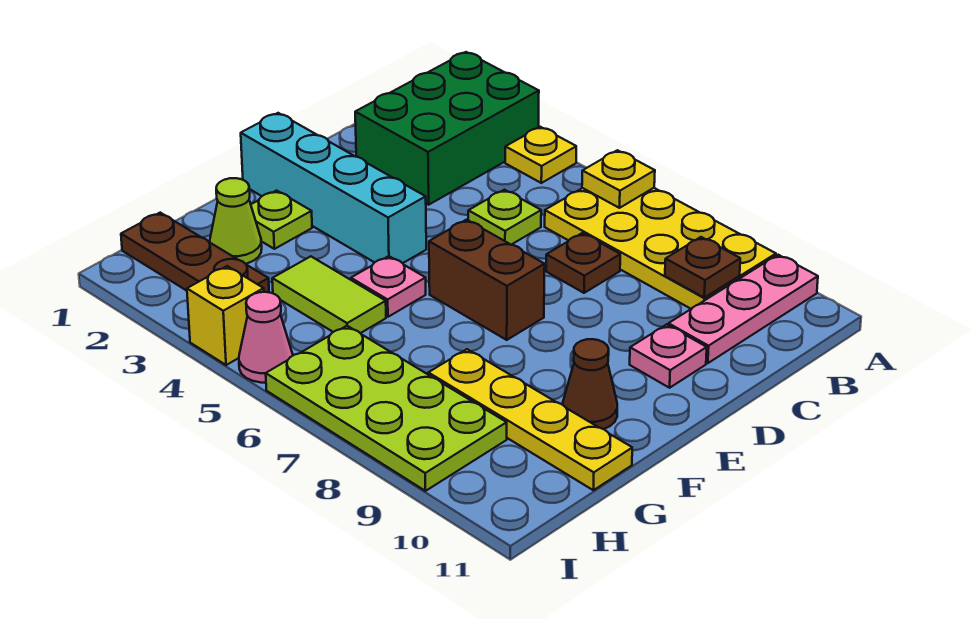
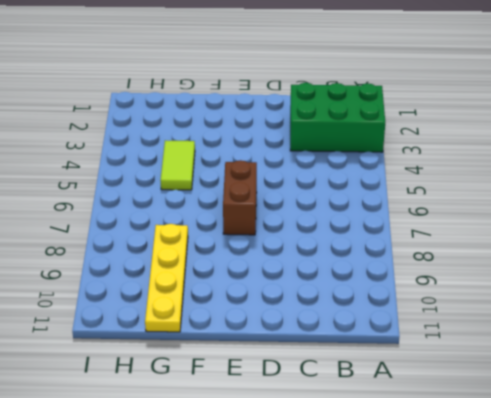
none -> yellow plate A4 level 1
none -> yellow plate A6:B9 level 1
none -> pink plate A10:C10 level 1

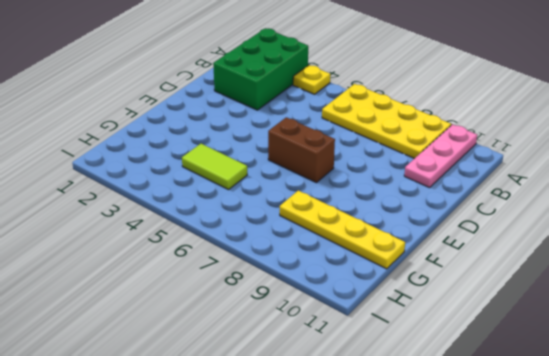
none -> lime plate C5 level 1
none -> brown plate C7 level 1
none -> pink plate D10 level 1

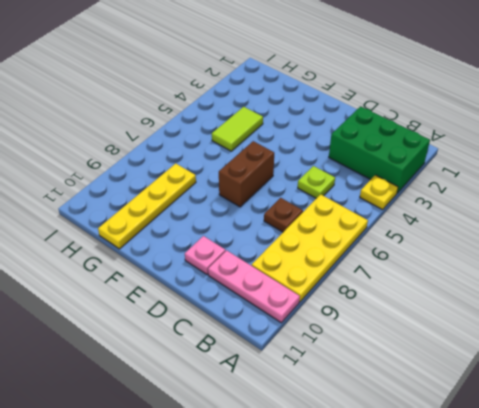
none -> cyan brick E1:E4 level 1
none -> lime plate F2 level 1
none -> pink plate F5 level 1

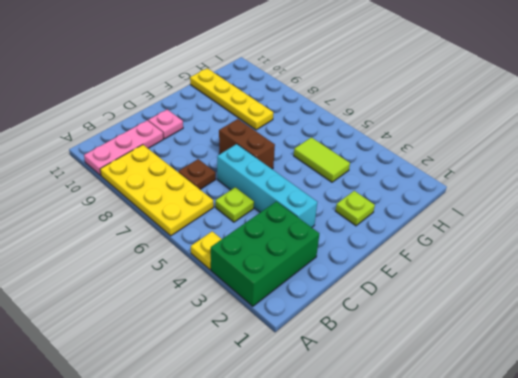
cyan brick D3:D6 level 1 -> cyan brick E1:E4 level 1
none -> pink plate F5 level 1
none -> brown cone F10 level 1
none -> lime cone G2 level 1

